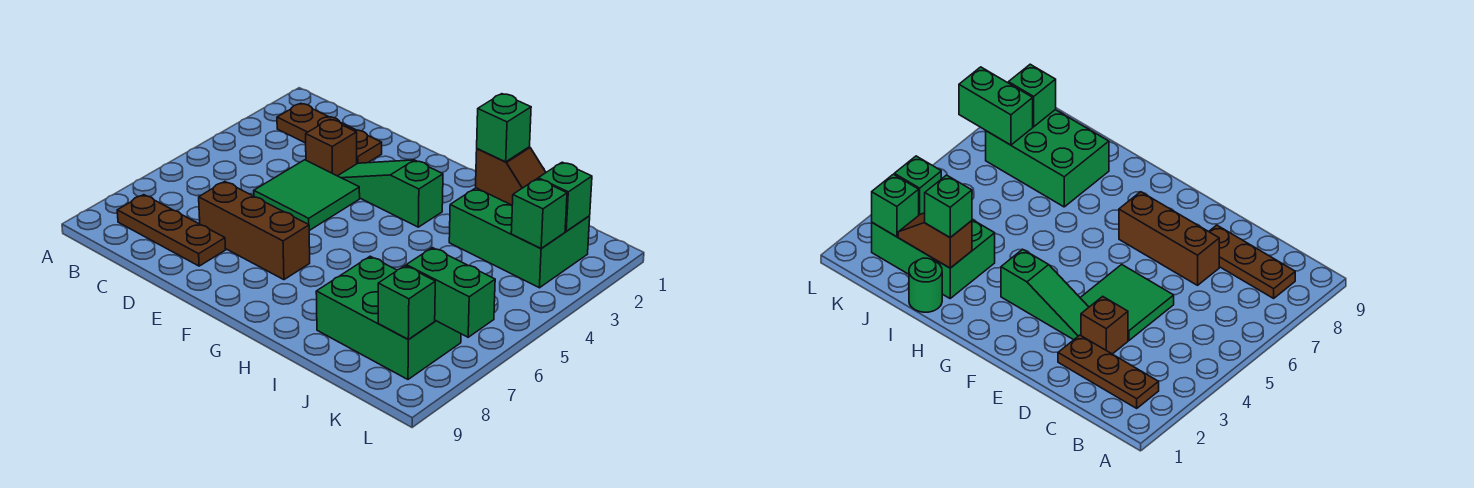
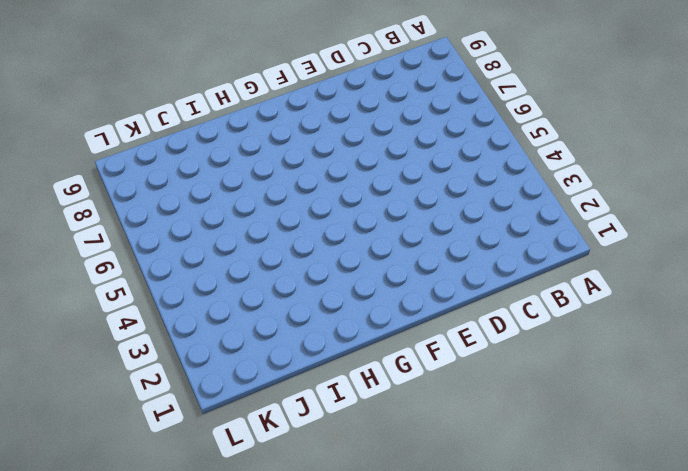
none -> brown plate B2:D2 level 1
none -> brown plate B8:D8 level 1
none -> brown brick D3 level 1

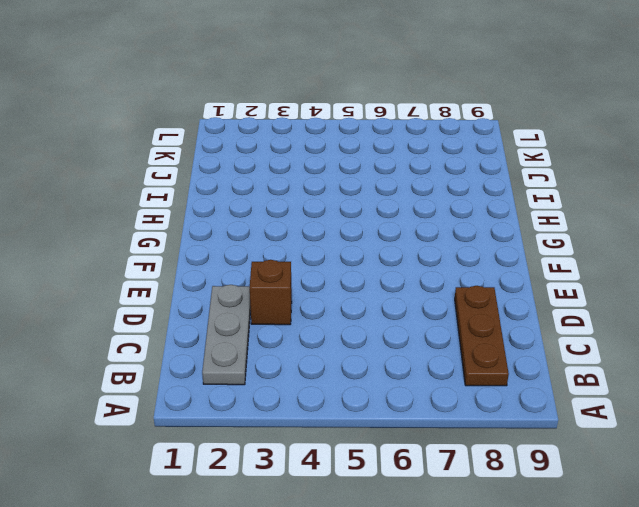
grey plate B2:D2 level 1 -> brown plate B2:D2 level 1
none -> green tile D4:E5 level 1
none -> brown brick D7:F7 level 1
none -> green slope E3:G3 level 1 top G

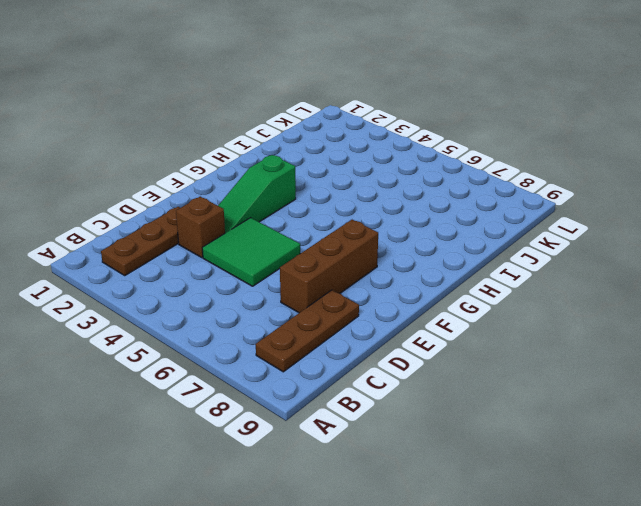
none -> green round brick I1 level 1
none -> green brick I2:K3 level 1
none -> green brick I7:K8 level 1

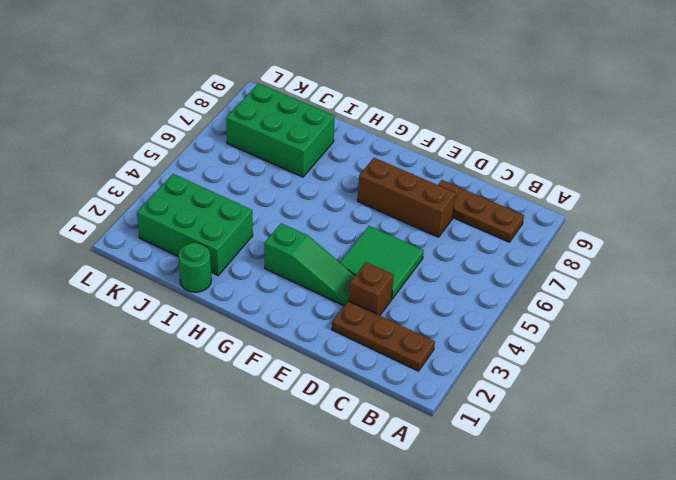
none -> brown slope I2:J2 level 2 top I
none -> green brick K2 level 2
none -> green brick K3 level 2

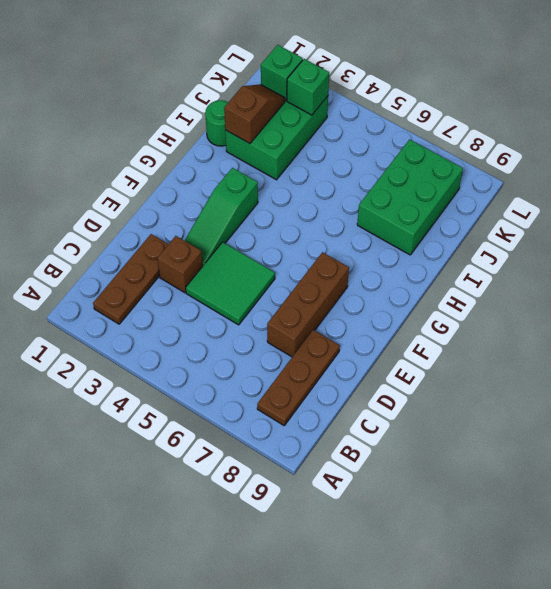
none -> green brick K7:L7 level 2
none -> green brick K8 level 2
none -> green brick I2 level 3

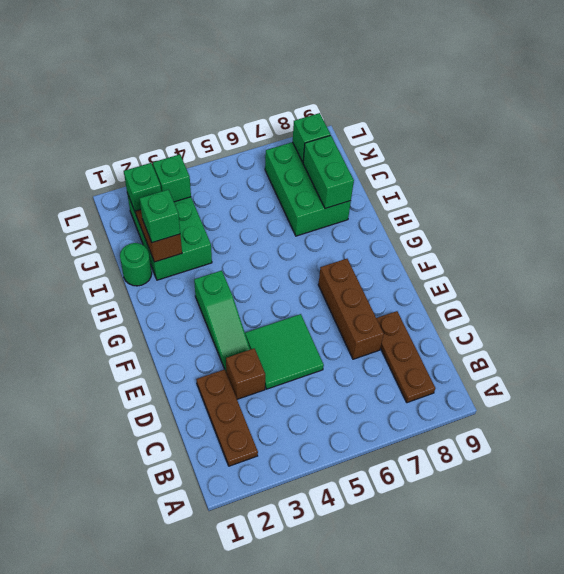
green brick I8:J8 level 2 -> green brick K7:L7 level 2

